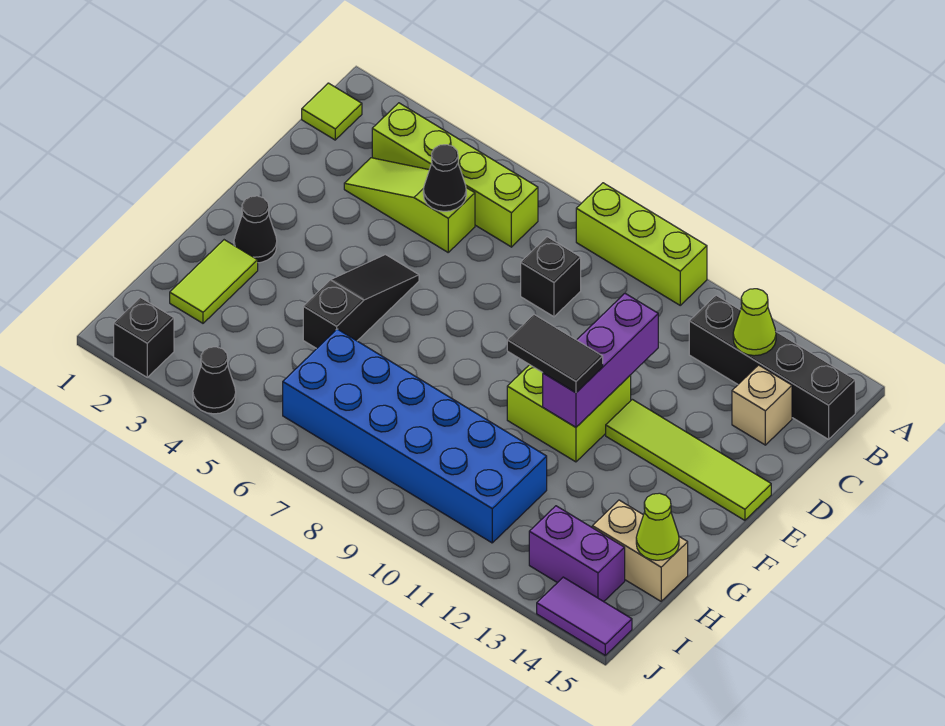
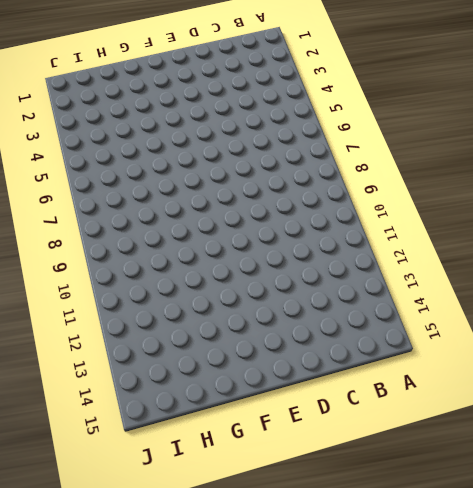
none -> lime brick A8:A10 level 1
none -> lime tile B1 level 1
none -> lime brick B3:B6 level 1

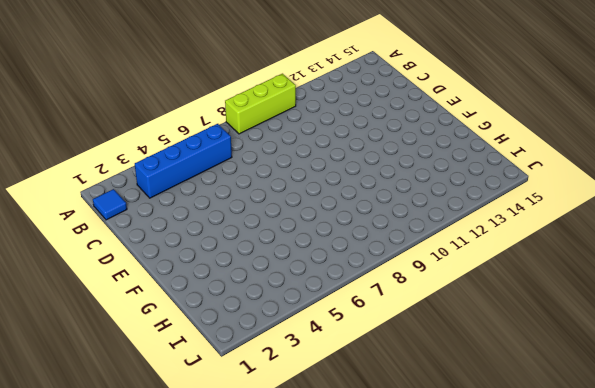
blue tile B1 level 1 -> lime tile B1 level 1
blue brick B3:B6 level 1 -> lime brick B3:B6 level 1
none -> black brick B12:B15 level 1
none -> lime slope C3:C5 level 1 top 5
none -> black brick C8 level 1

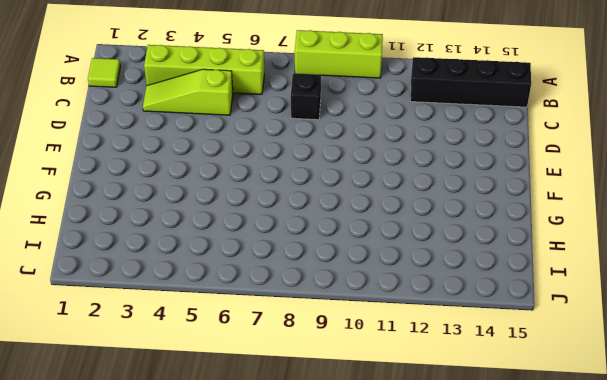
none -> tan brick C14 level 1
none -> black slope E5:G5 level 1 top G
none -> lime brick E10:F11 level 1

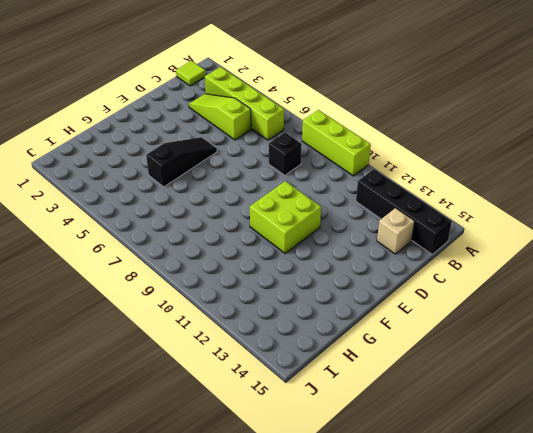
none -> lime tile E12:E15 level 1
none -> black cone F2 level 1
none -> lime tile G2:H2 level 1

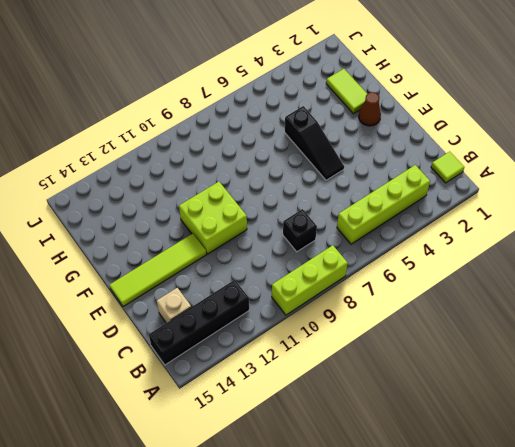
brown cone F2 level 1 -> black cone F2 level 1
none -> lime slope C3:C5 level 1 top 5
none -> blue brick H6:I11 level 1
none -> tan brick H14:H15 level 1

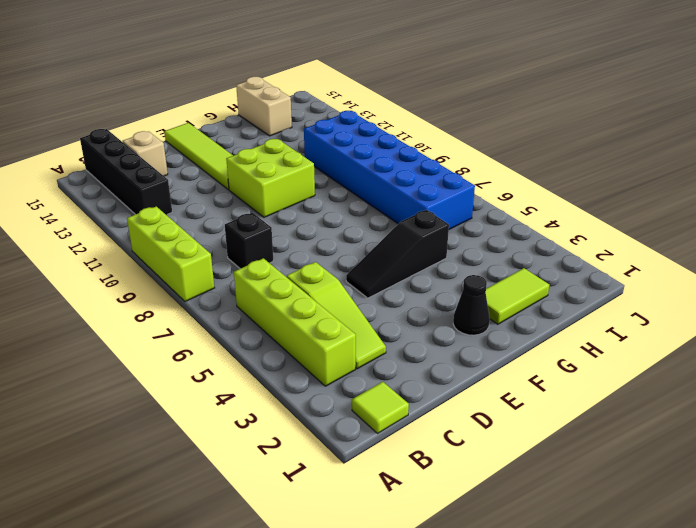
none -> purple brick I13:I14 level 1
none -> black brick J2 level 1
none -> black cone J4 level 1

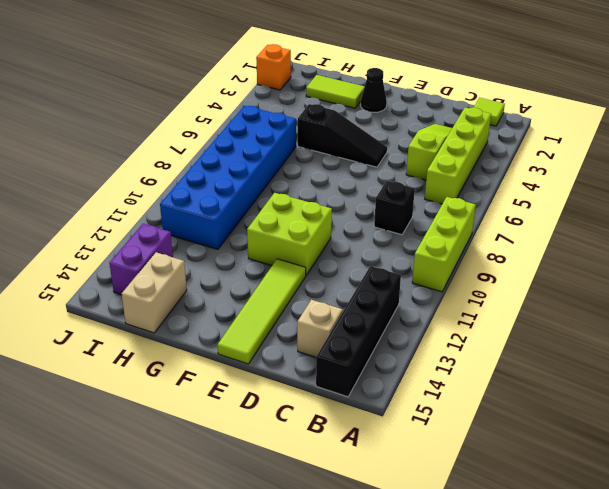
orange brick J2 level 1 -> black brick J2 level 1
none -> black cone J4 level 1
none -> purple tile J14:J15 level 1
none -> lime cone B13 level 2

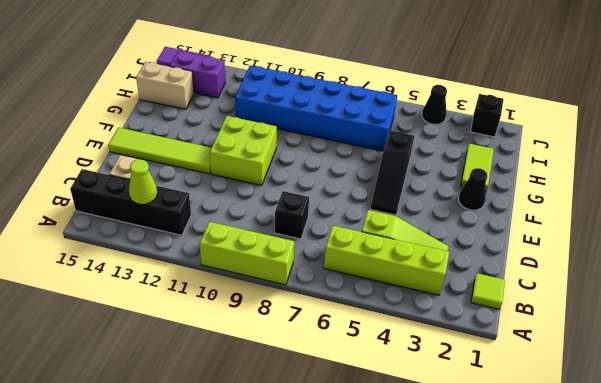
none -> black cone C5 level 2
none -> purple brick D11:F11 level 2
none -> lime cone H15 level 2

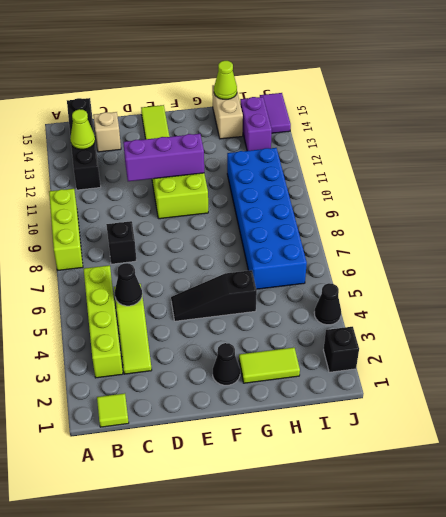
none -> black tile F10:F11 level 3

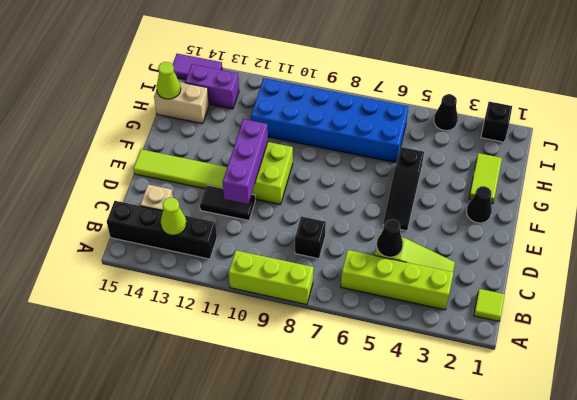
black tile D11:D12 level 1 -> black tile F10:F11 level 3

